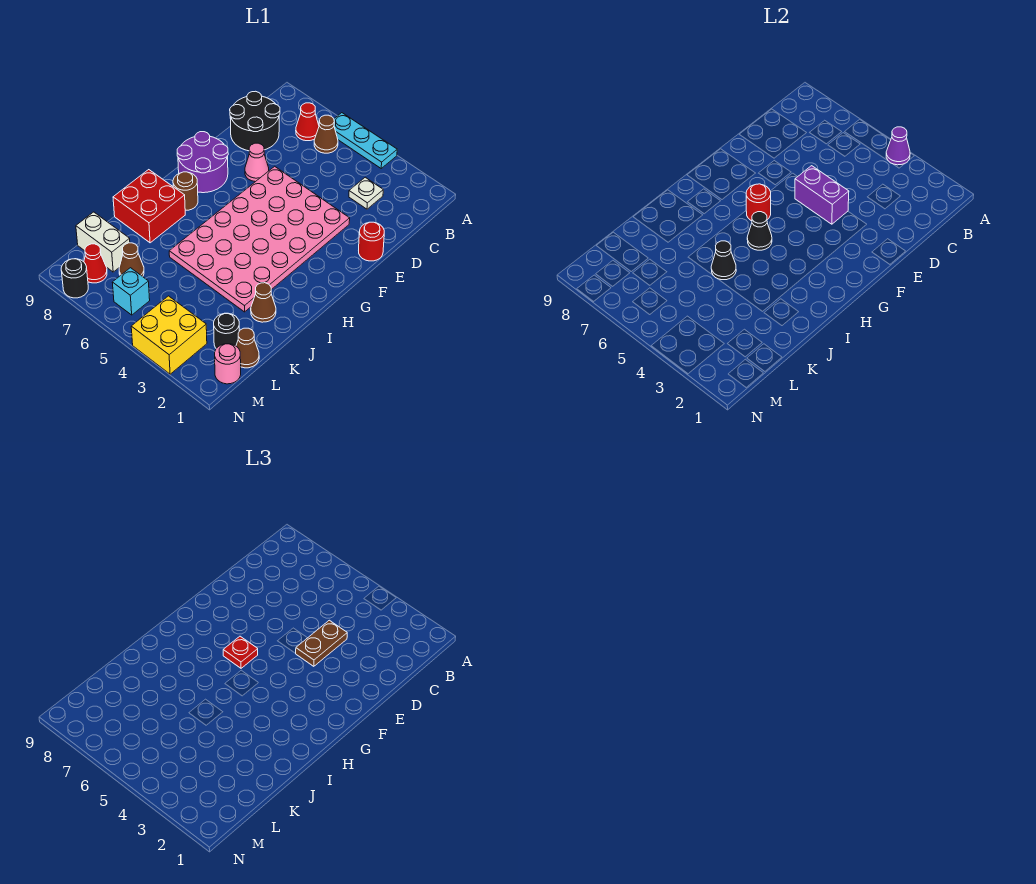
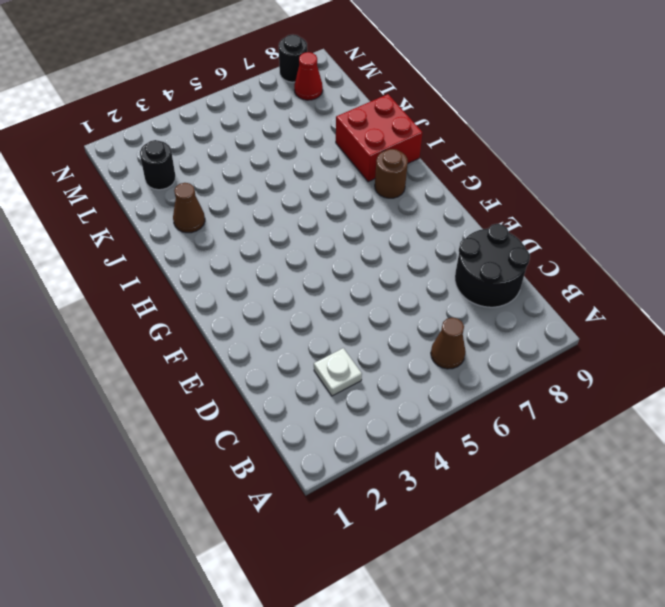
none -> cyan plate A4:A6 level 1
none -> red cone B7 level 1
none -> red round brick E1 level 1

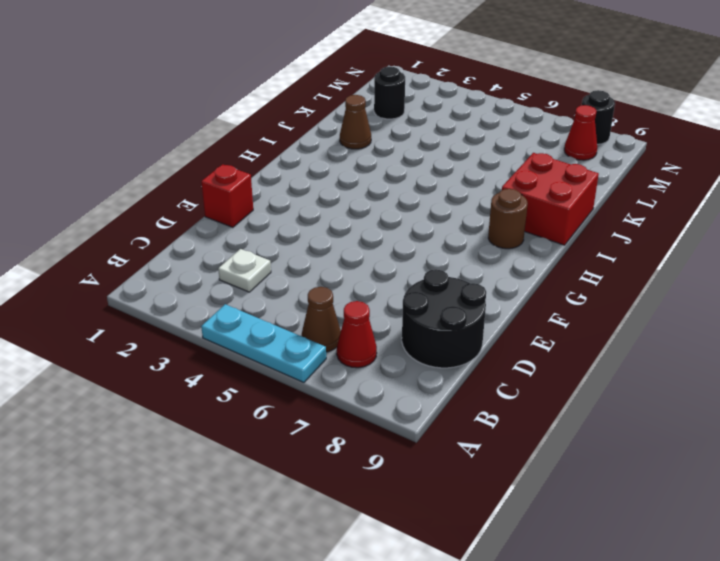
red brick E1 level 1 -> red round brick E1 level 1
none -> pink plate E3:J6 level 1
none -> pink cone E7 level 1
none -> purple round brick F8:G9 level 1

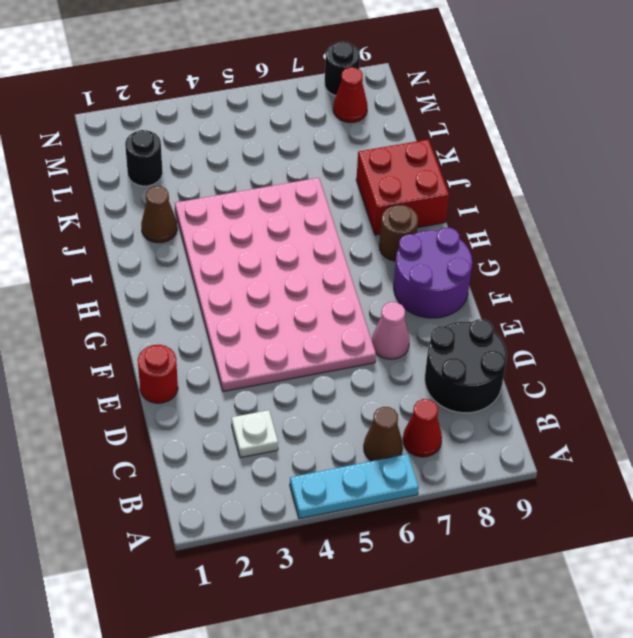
none -> brown cone L1 level 1
none -> brown cone L7 level 1
none -> white brick L8:L9 level 1

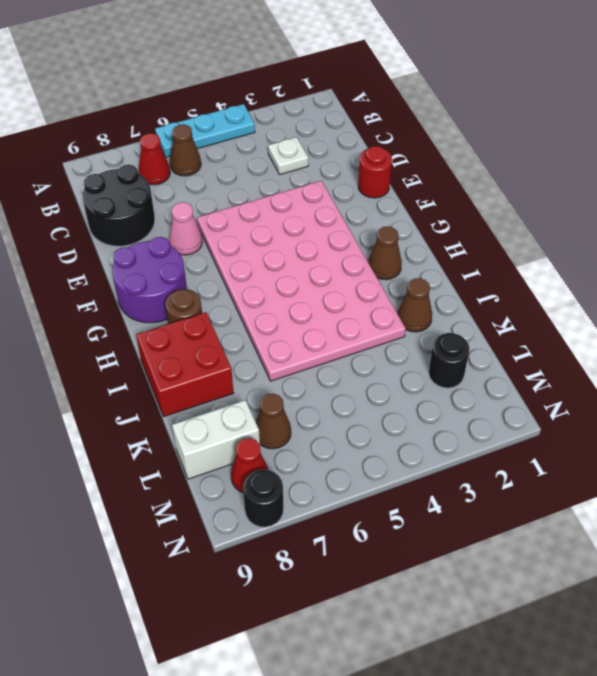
brown cone H2 level 1 -> brown cone L1 level 1
none -> pink round brick M1 level 1
none -> yellow brick M3:N4 level 1
none -> cyan brick M6 level 1

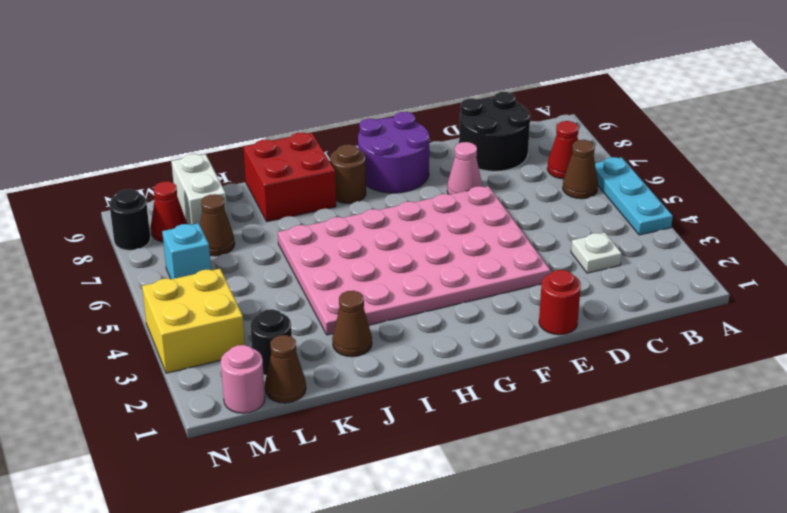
none -> purple cone A4 level 2
none -> purple brick E4:E5 level 2
none -> red round brick G6 level 2

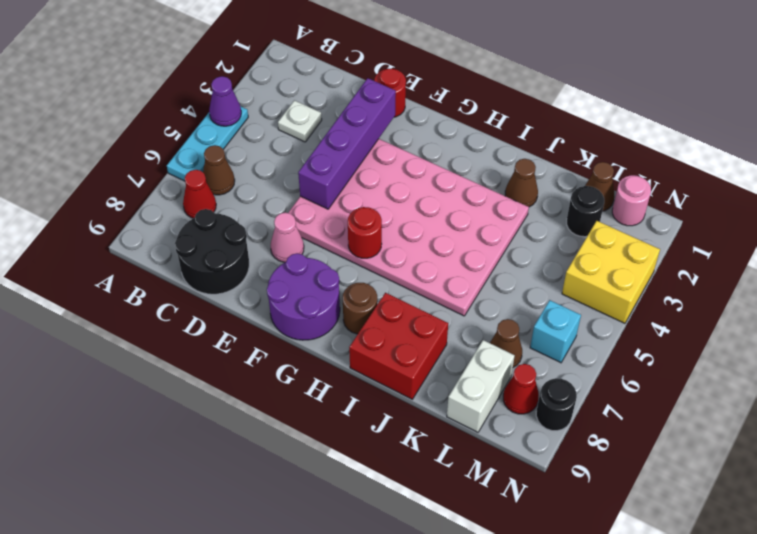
purple brick E2:E5 level 2 -> purple brick E4:E5 level 2
none -> black cone H5 level 2
none -> black cone J5 level 2
none -> brown plate D4:E4 level 3

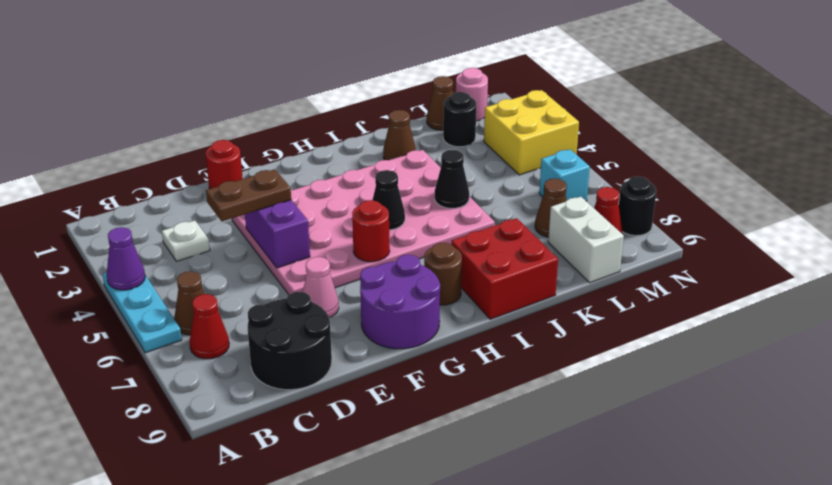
none -> red plate G6 level 3

